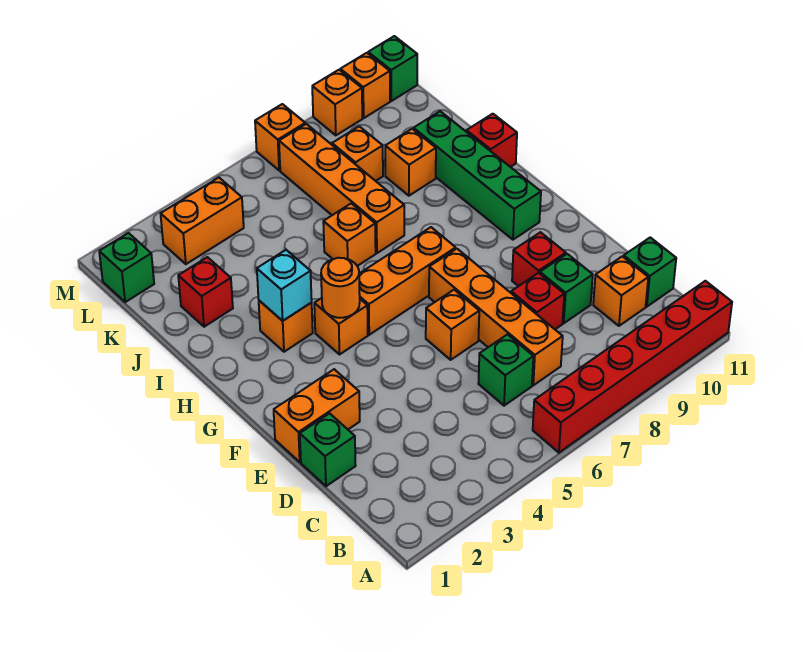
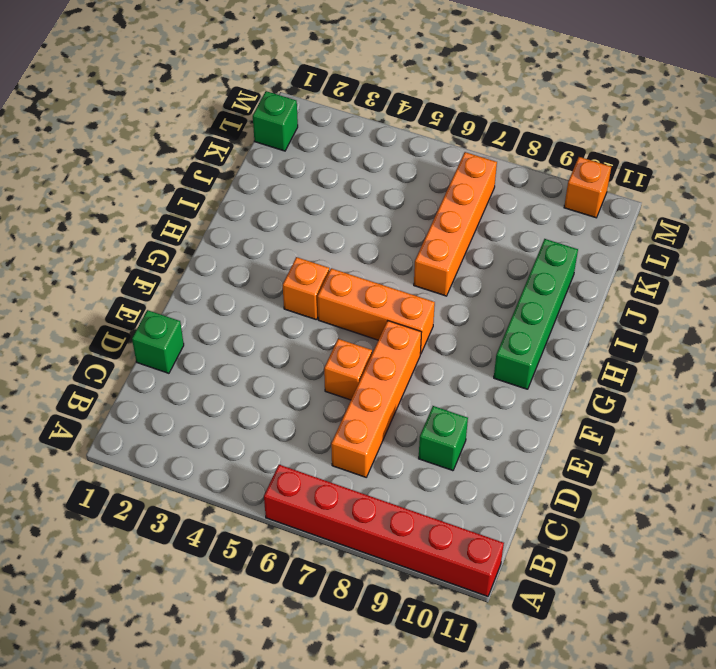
none -> green brick C6 level 1
none -> orange brick C10 level 1
none -> green brick C11 level 1

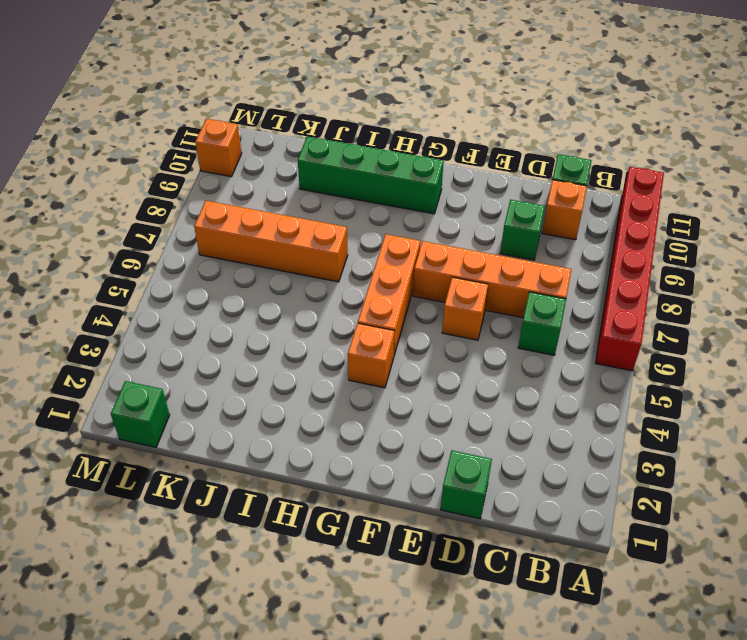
none -> red brick D8 level 1
none -> orange brick E1:E2 level 1
none -> red brick E9 level 1

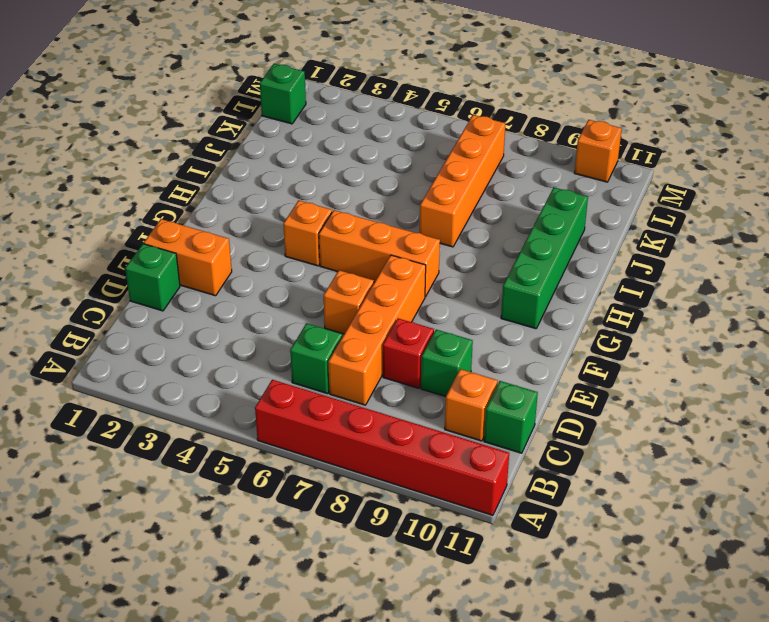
none -> red brick E9 level 1
none -> orange brick H3 level 1
none -> orange brick I6 level 1

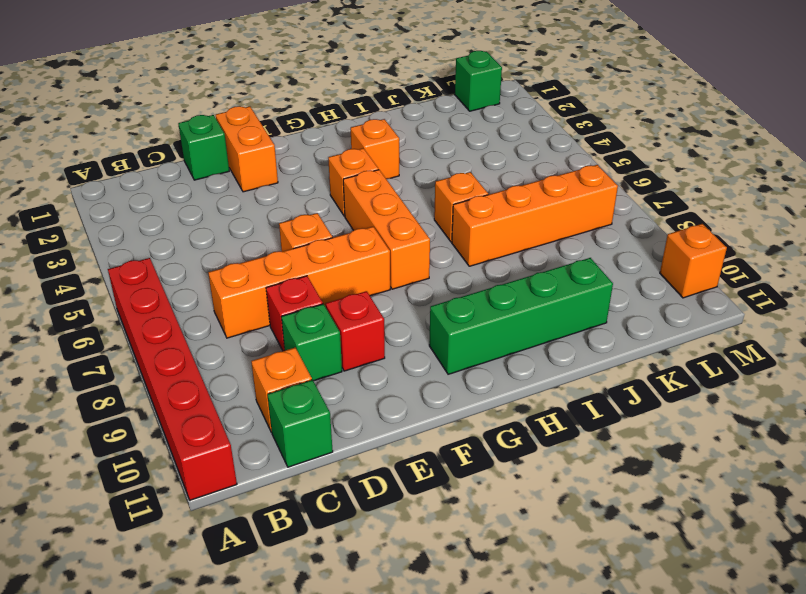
none -> green brick C6 level 1
none -> red brick I11 level 1
none -> red brick J2 level 1

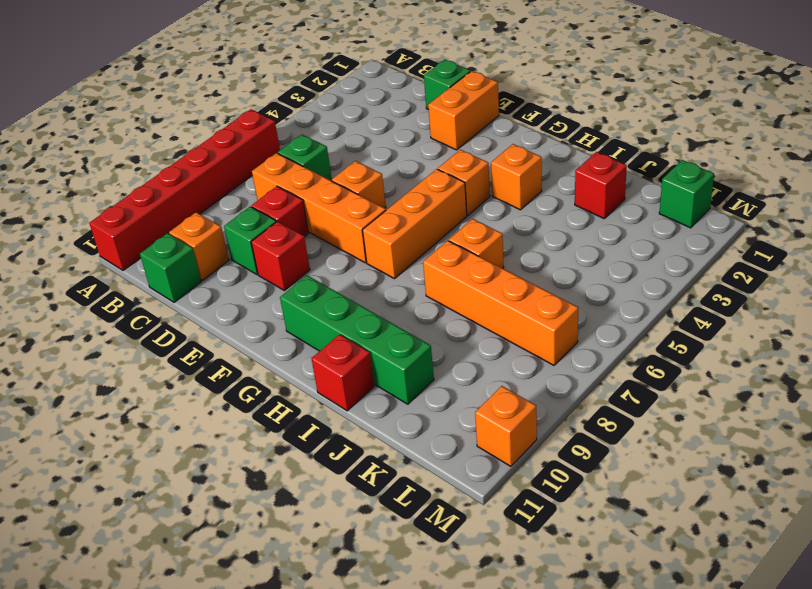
none -> orange brick J9 level 1
none -> orange brick K8 level 1
none -> orange brick L3:L4 level 1

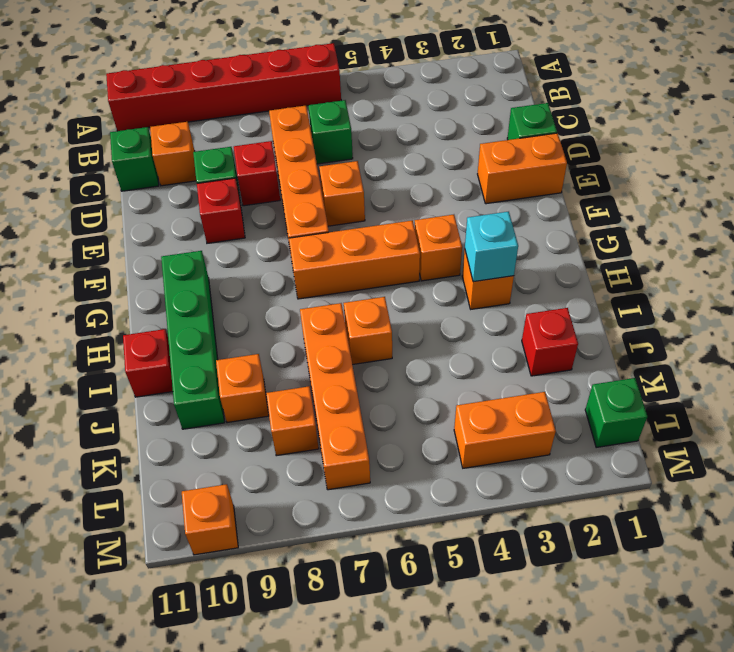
none -> orange brick M7 level 1
none -> orange brick M9 level 1
none -> green brick M11 level 1

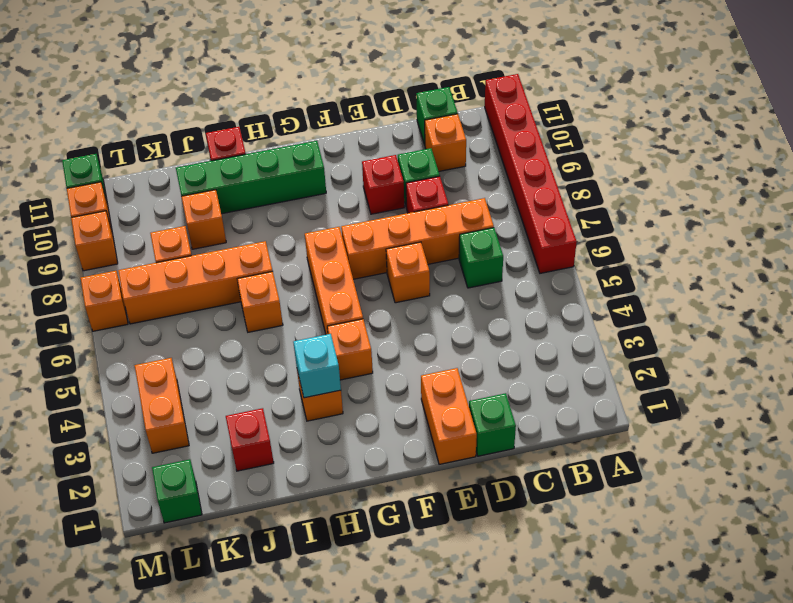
none -> orange round brick G4 level 2

